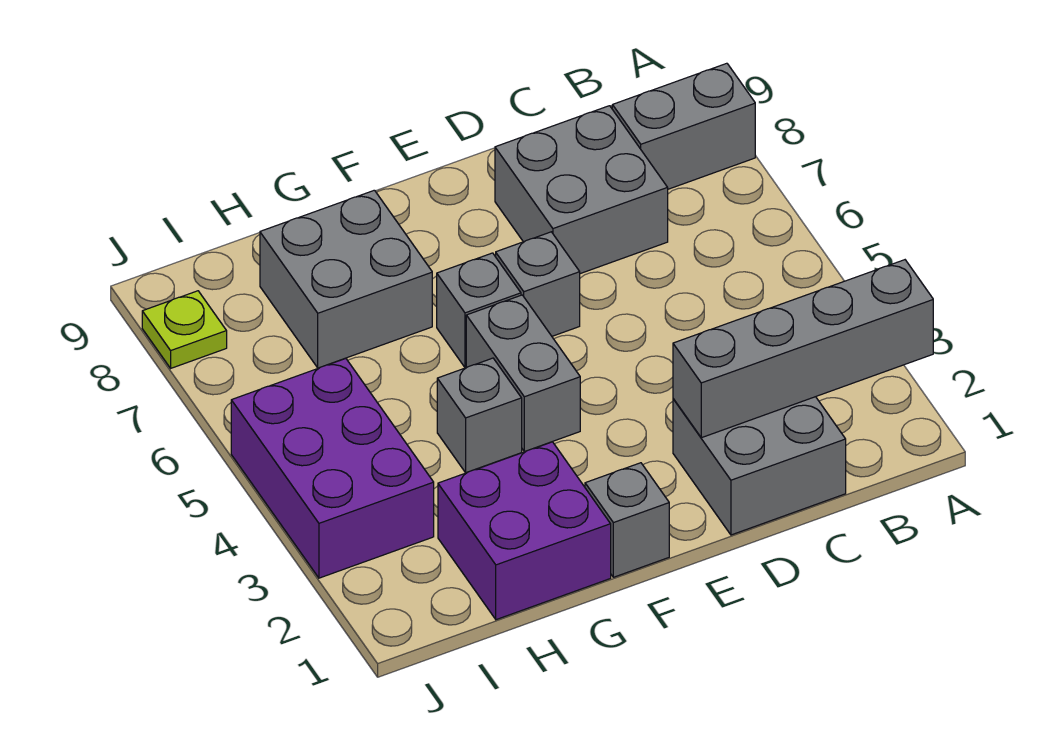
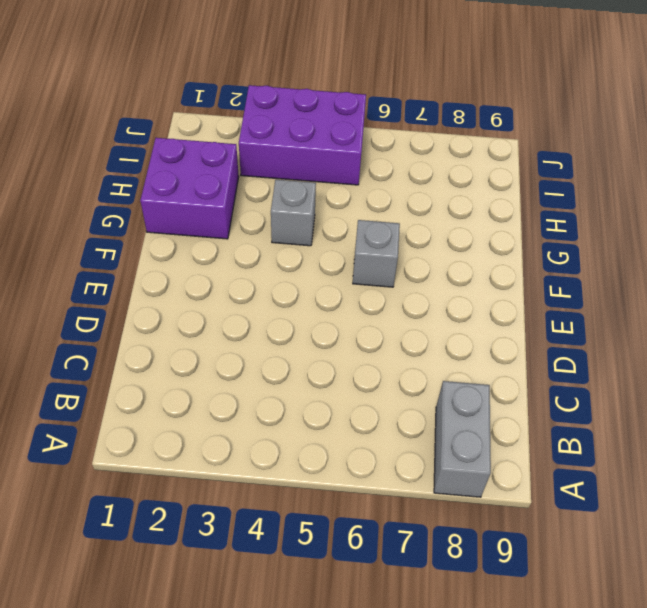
none -> grey brick C1:D2 level 1
none -> grey brick C7:D8 level 1
none -> grey brick E6 level 1

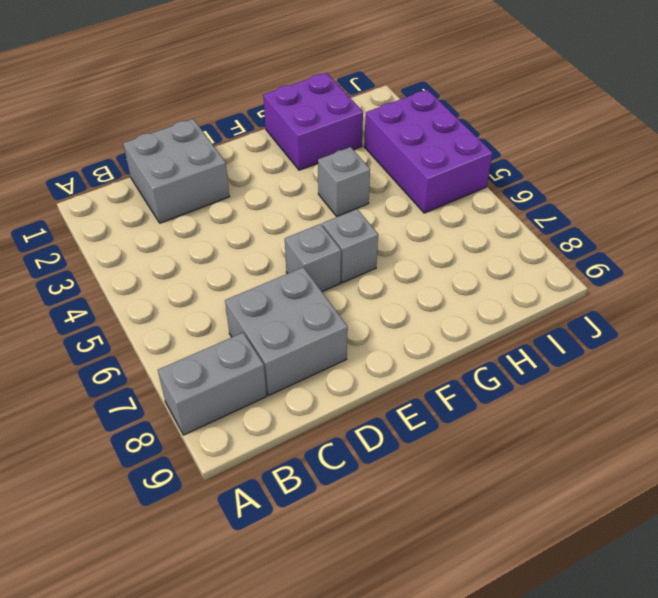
none -> grey brick F1 level 1
none -> grey brick F4:F5 level 1
none -> grey brick G7:H8 level 1

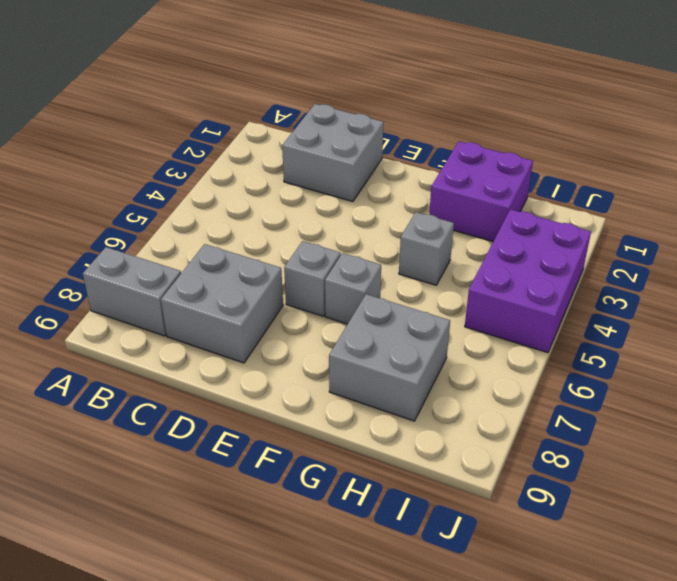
none -> grey brick F1 level 1
none -> grey brick F4:F5 level 1
none -> lime plate J8 level 1

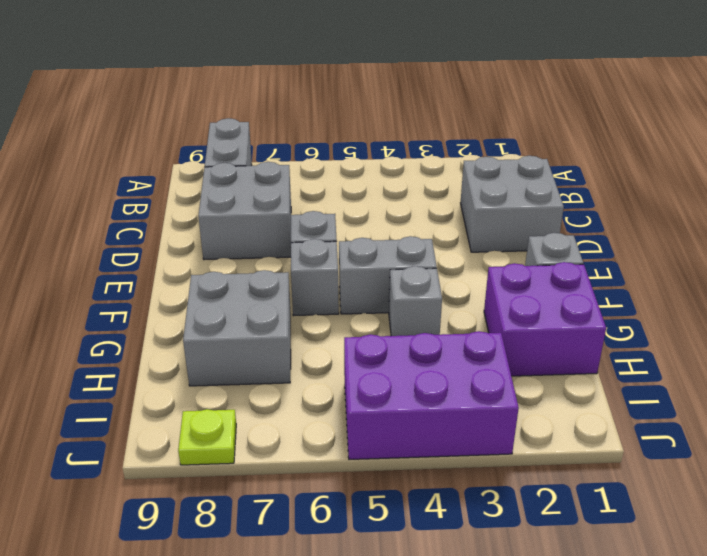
none -> grey brick A2:D2 level 2

